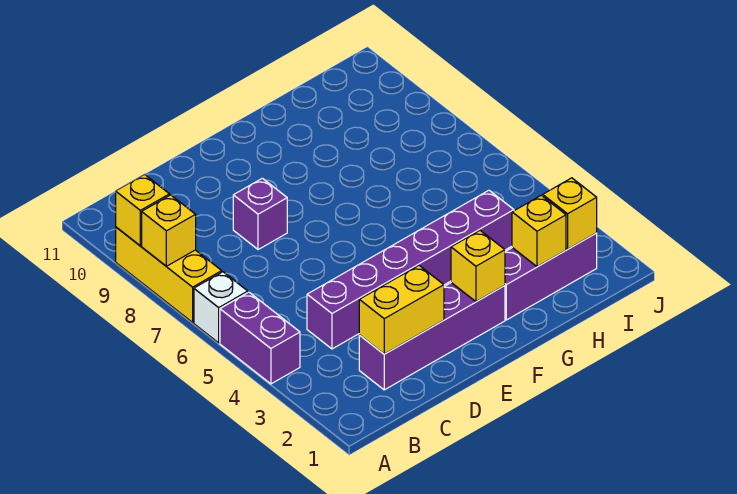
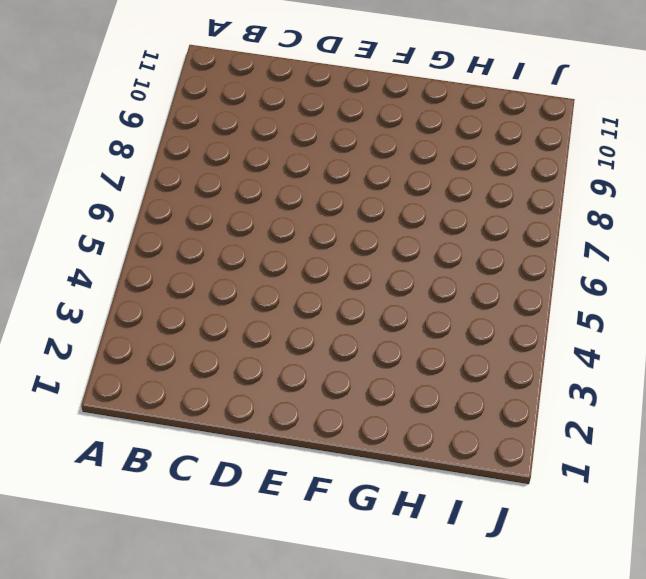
none -> purple brick A4:A5 level 1
none -> white brick A6 level 1
none -> yellow brick A7:A9 level 1

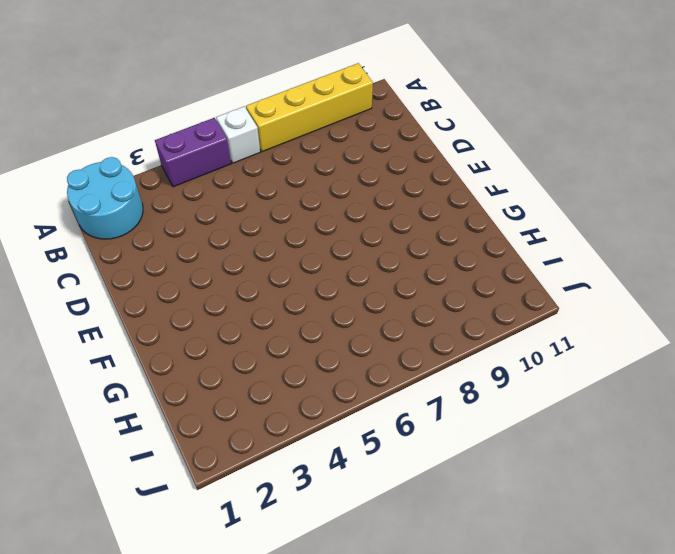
cyan round brick A1:B2 level 1 -> none
yellow brick A7:A10 level 1 -> yellow brick A7:A9 level 1
none -> purple brick C2:F2 level 1
none -> purple brick C4:H4 level 1
none -> purple brick D8 level 1

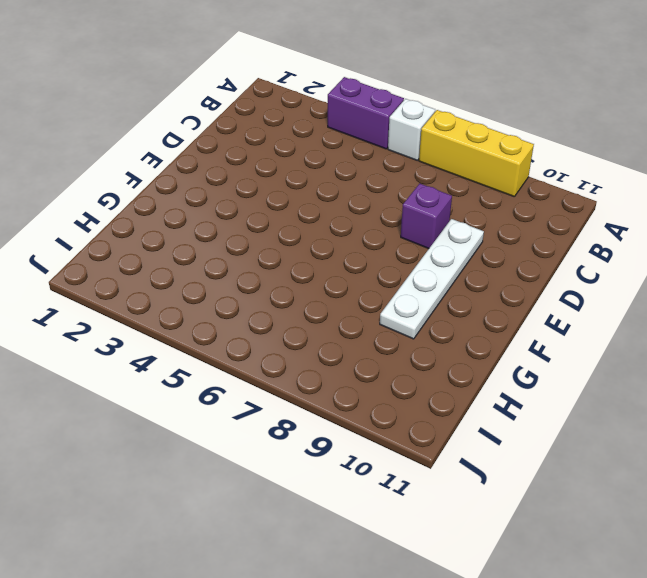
white plate D9:G9 level 1 -> none
none -> purple brick C2:F2 level 1
none -> purple brick C4:H4 level 1
none -> purple brick G2:I2 level 1

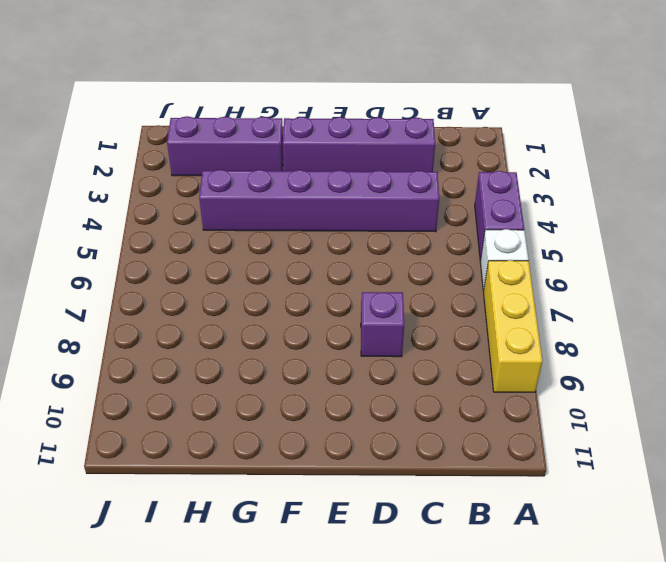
none -> yellow brick A8 level 2
none -> yellow brick A9 level 2
none -> yellow brick C2:D2 level 2

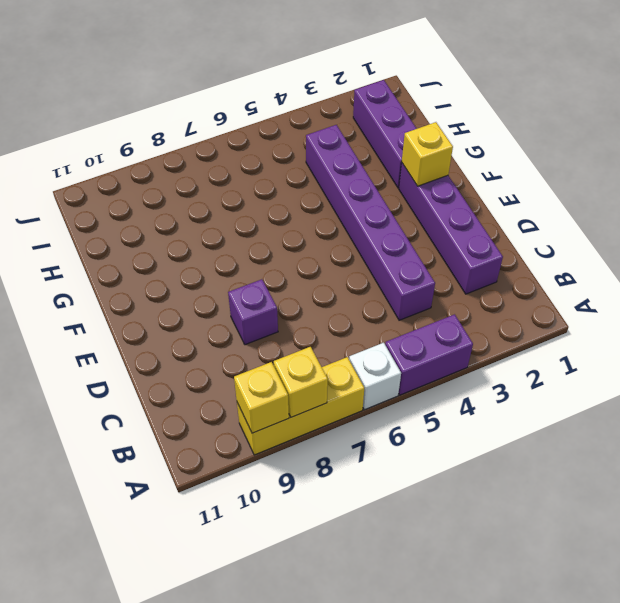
none -> yellow brick C2:D2 level 2
none -> yellow brick H2 level 2
none -> yellow brick I2 level 2

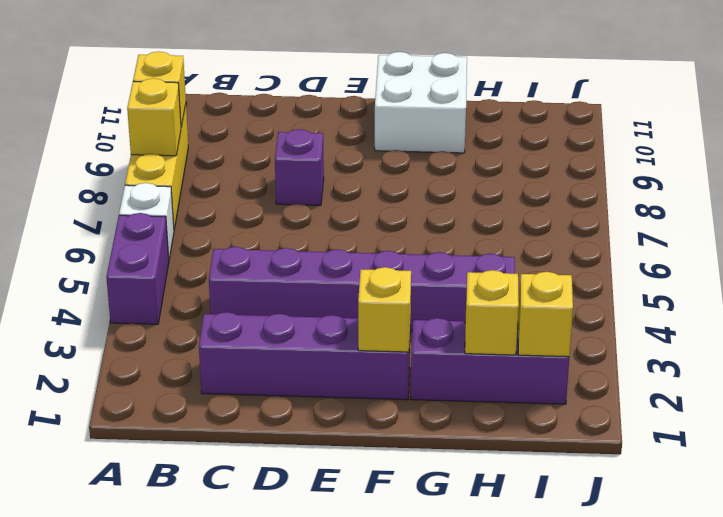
white brick F10:G11 level 1 -> none
none -> yellow brick C2:D2 level 2

